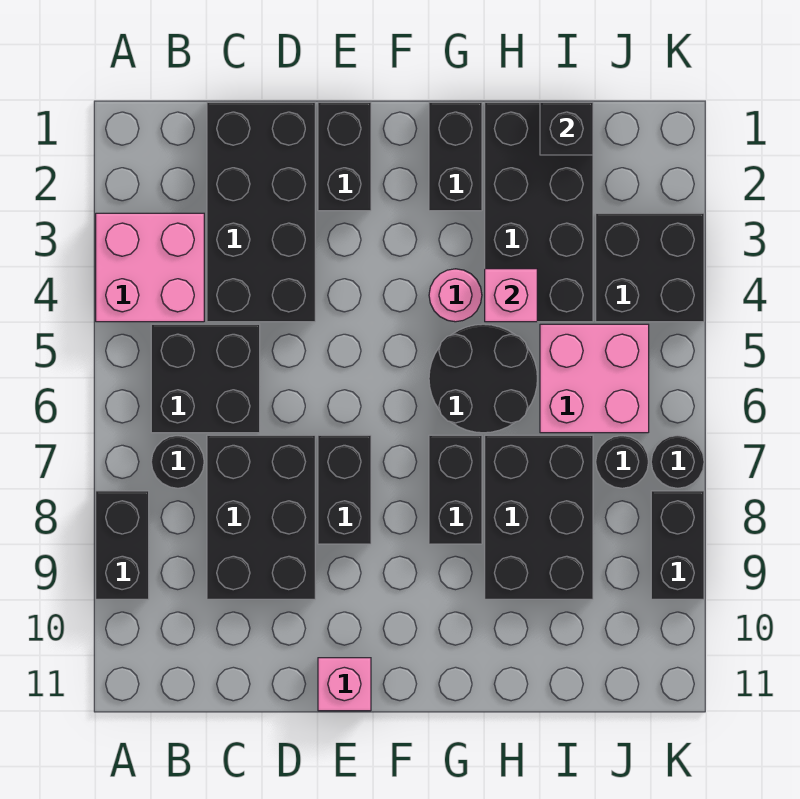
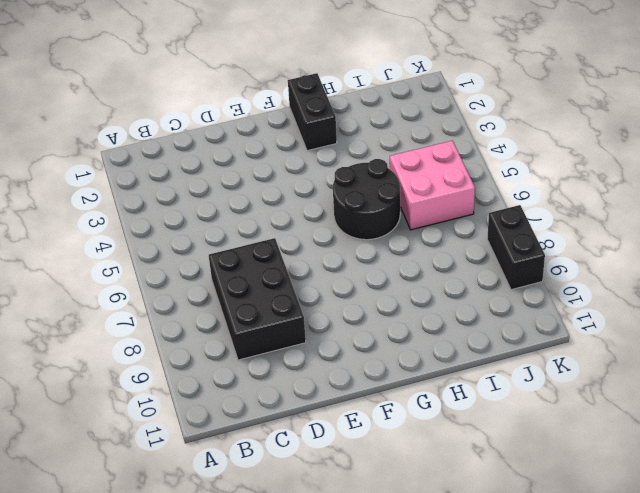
none -> pink brick A3:B4 level 1
none -> black brick A8:A9 level 1
none -> black brick B5:C6 level 1

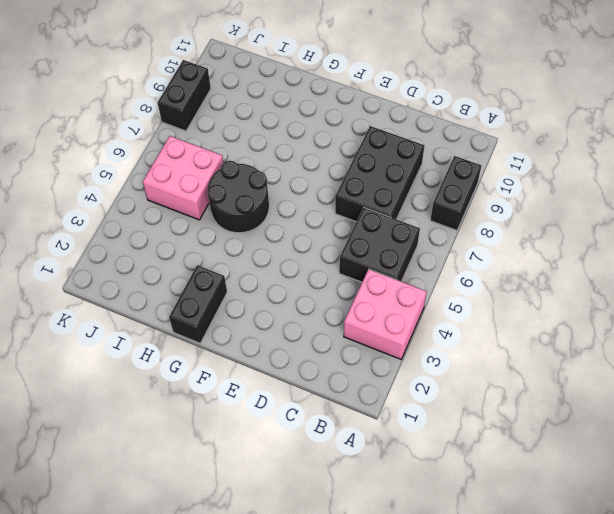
none -> black round brick B7 level 1
none -> black brick C1:D4 level 1
none -> black brick E1:E2 level 1

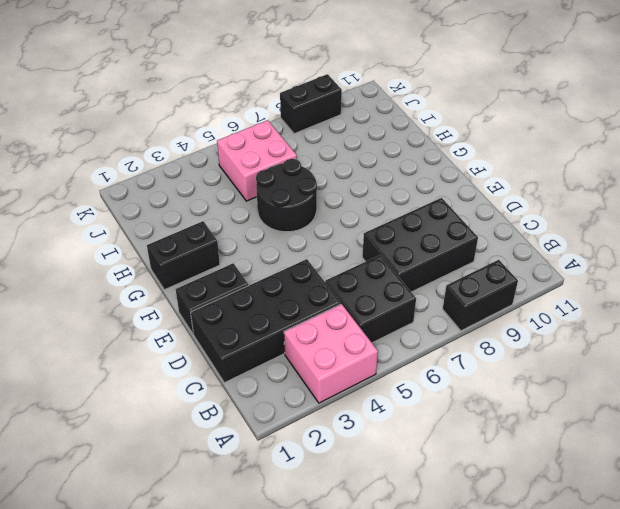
none -> black round brick B7 level 1
none -> black brick E7:E8 level 1
none -> pink brick E11 level 1

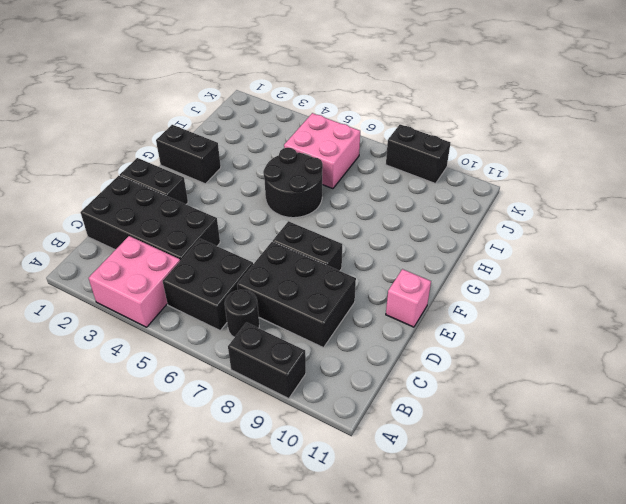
none -> pink round brick G4 level 1
none -> black brick G7:G8 level 1
none -> black brick H1:I4 level 1

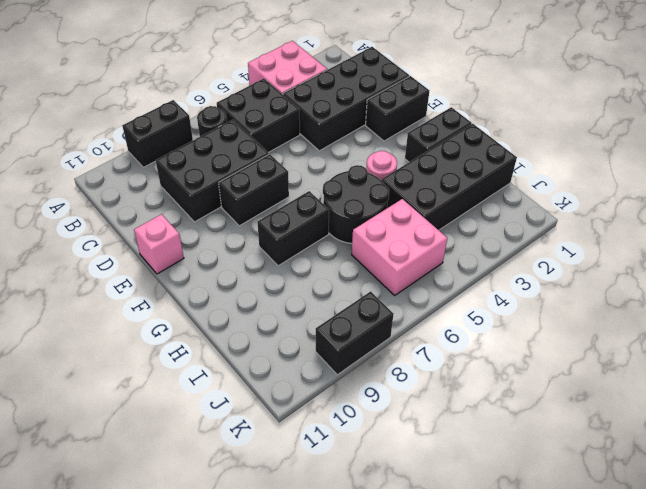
none -> black brick H7:I9 level 1
none -> black brick J3:K4 level 1
none -> black round brick J7 level 1

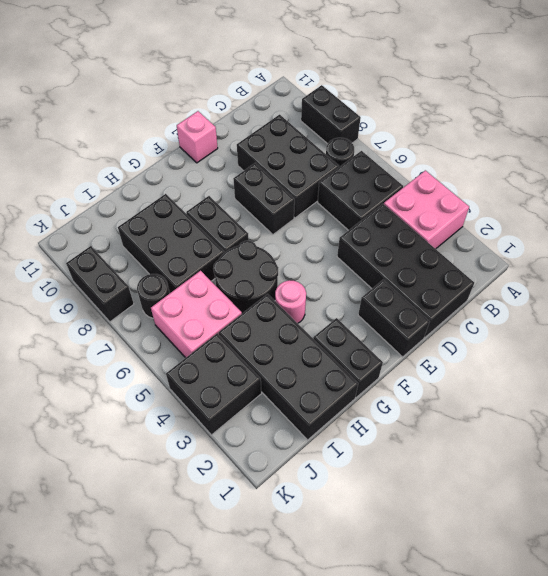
none -> black round brick K7 level 1
none -> pink brick H4 level 2
none -> black brick I1 level 2

